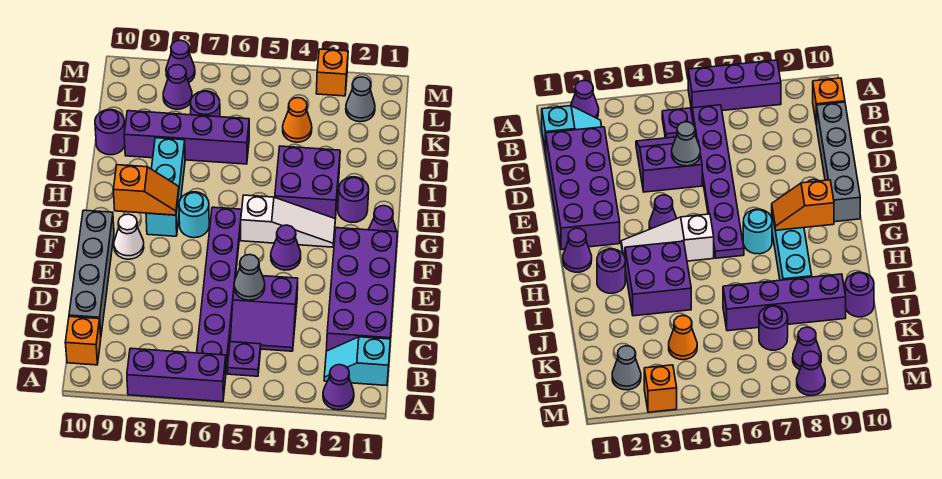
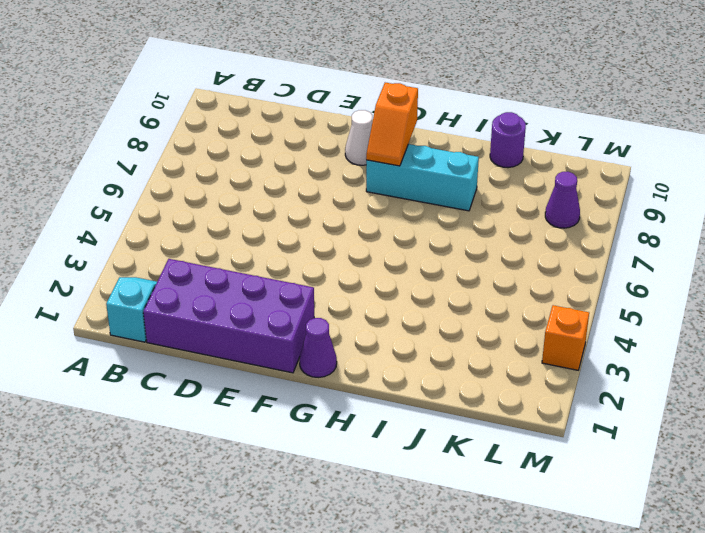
none -> purple cone A2 level 1
none -> purple brick A6:A8 level 1
none -> purple plate B5 level 1

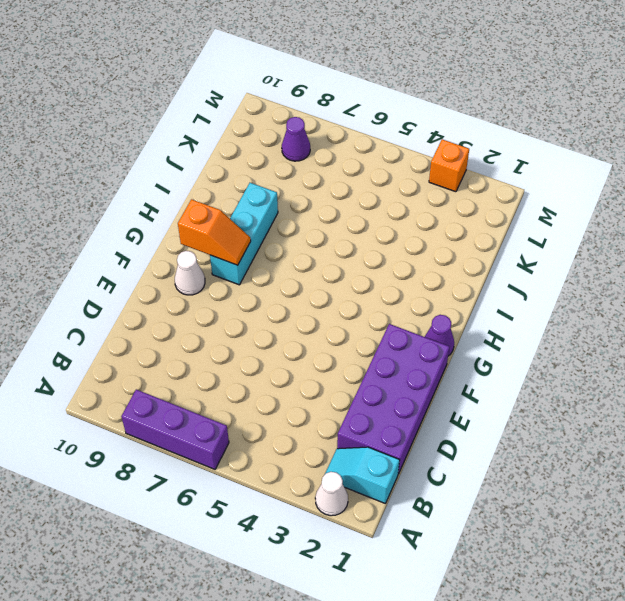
white cone A2 level 1 -> purple cone A2 level 1
none -> purple plate B5 level 1
none -> purple plate B6:G6 level 1
none -> orange brick B10 level 1

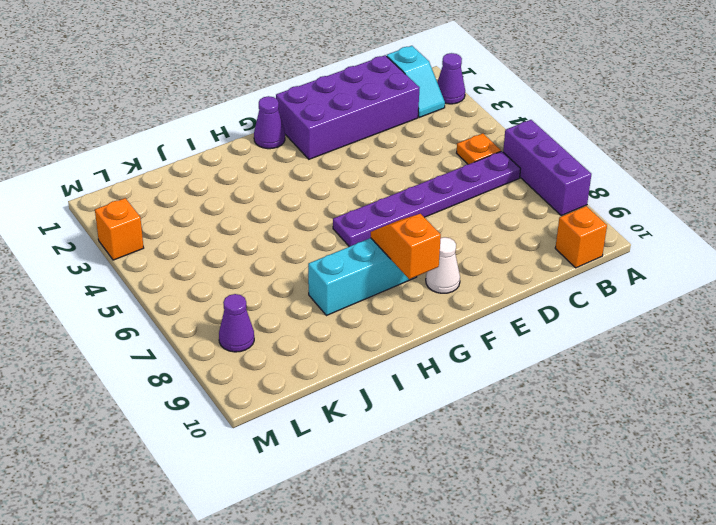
orange plate B5 level 1 -> purple plate B5 level 1
none -> purple slope C4:D5 level 1 top D
none -> grey brick C10:F10 level 1
none -> purple cone F4 level 1

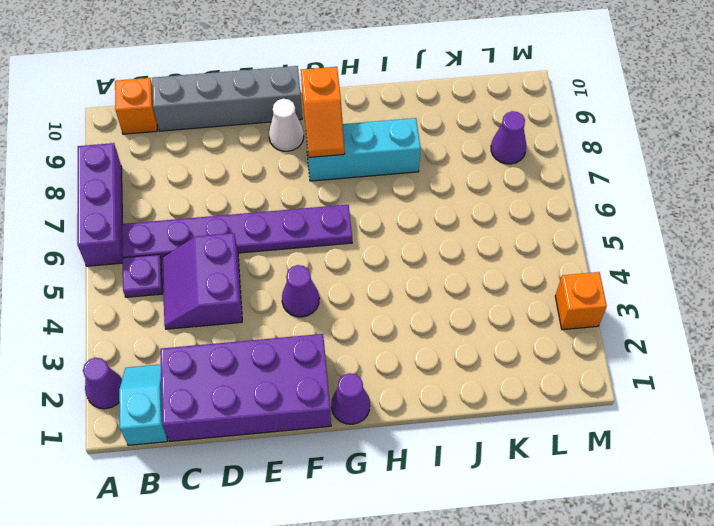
none -> white slope G3:G5 level 1 top 5
none -> cyan round brick G7 level 1
none -> purple round brick H2 level 1

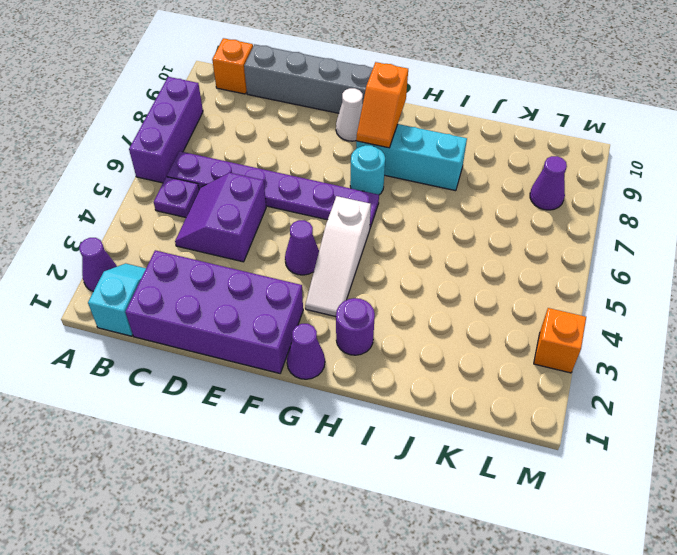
none -> purple brick H3:I4 level 1
none -> purple brick J6:J9 level 1
none -> purple round brick J10 level 1

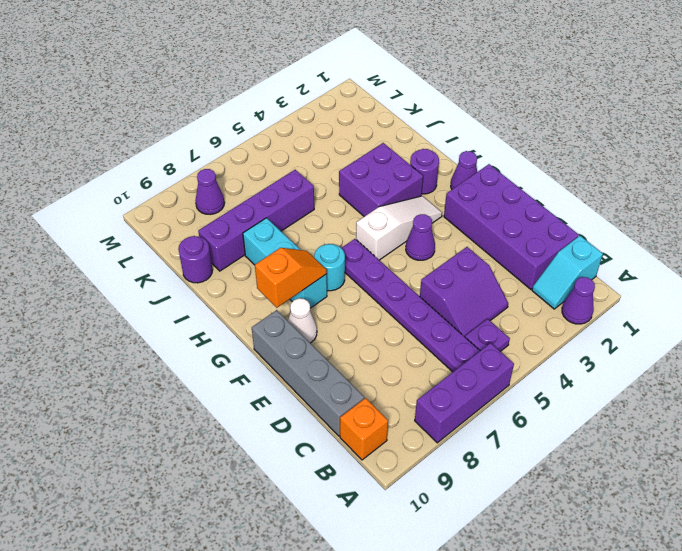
none -> orange cone K4 level 1
none -> purple round brick K7 level 1
none -> grey cone L2 level 1

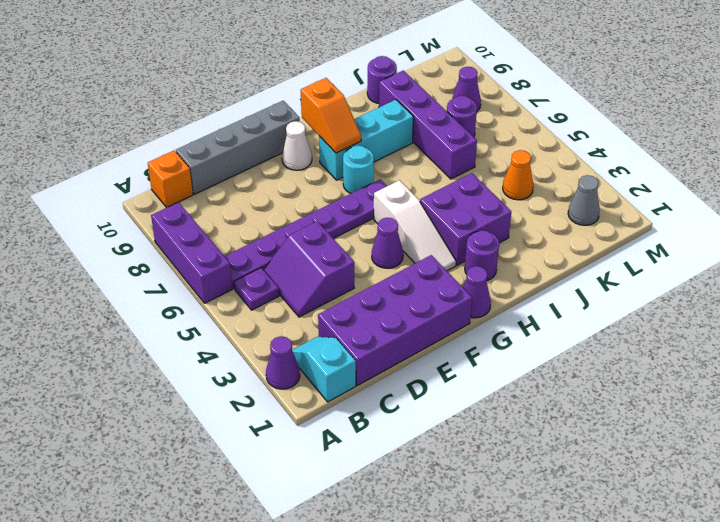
none -> orange brick M3 level 1
none -> purple cone M8 level 1
none -> grey cone D5 level 2

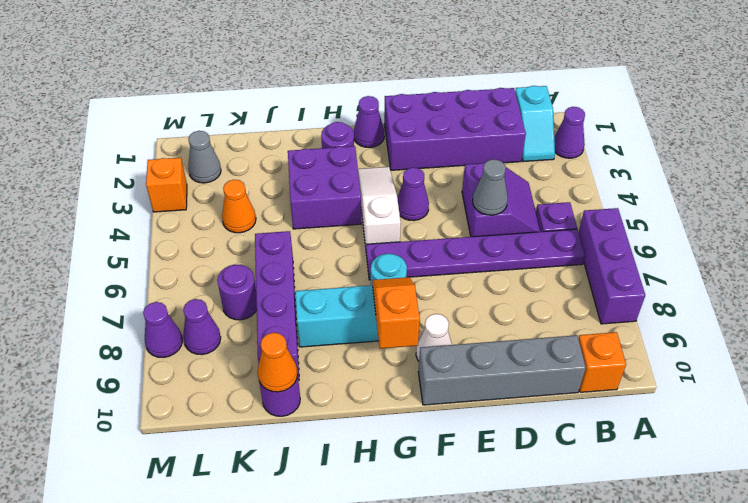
orange cone J10 level 2 -> none

